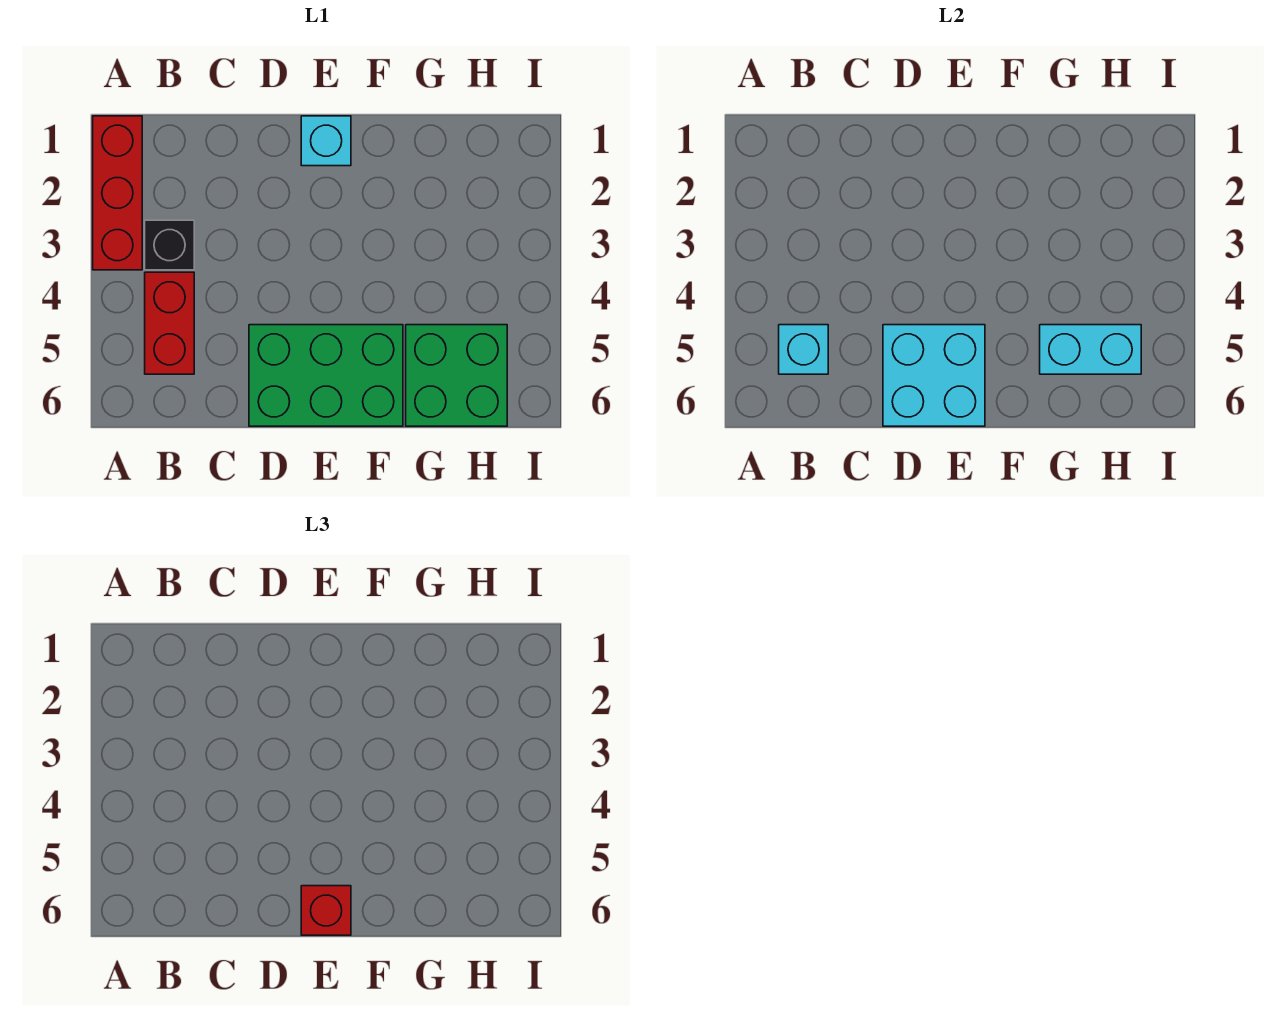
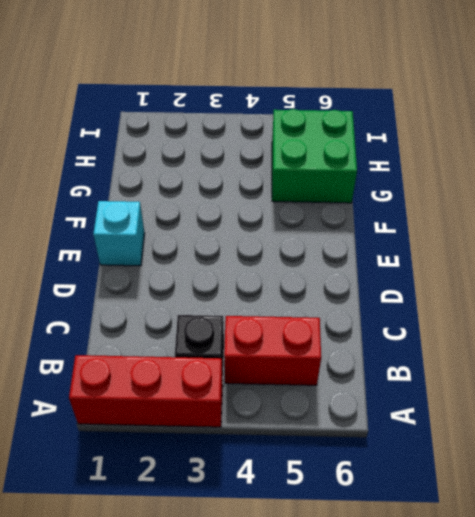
none -> green brick D5:F6 level 1
none -> cyan brick B5 level 2

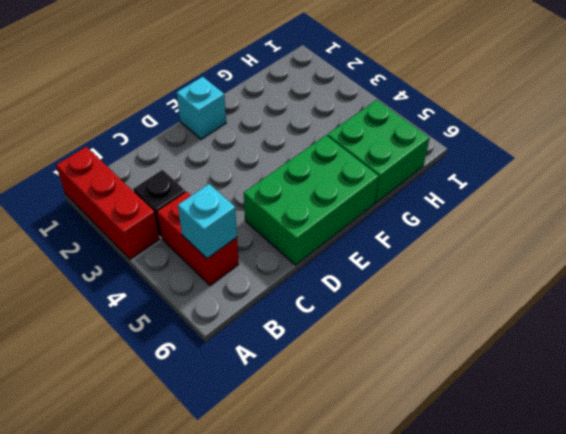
none -> cyan brick D5:E6 level 2
none -> cyan brick G5:H5 level 2

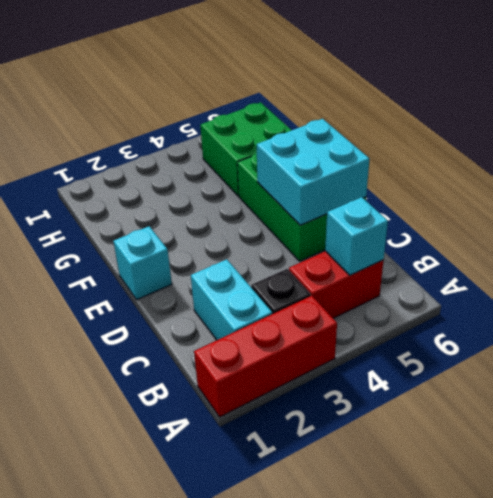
cyan brick B2:C2 level 1 -> cyan brick G5:H5 level 2
none -> red brick E6 level 3

